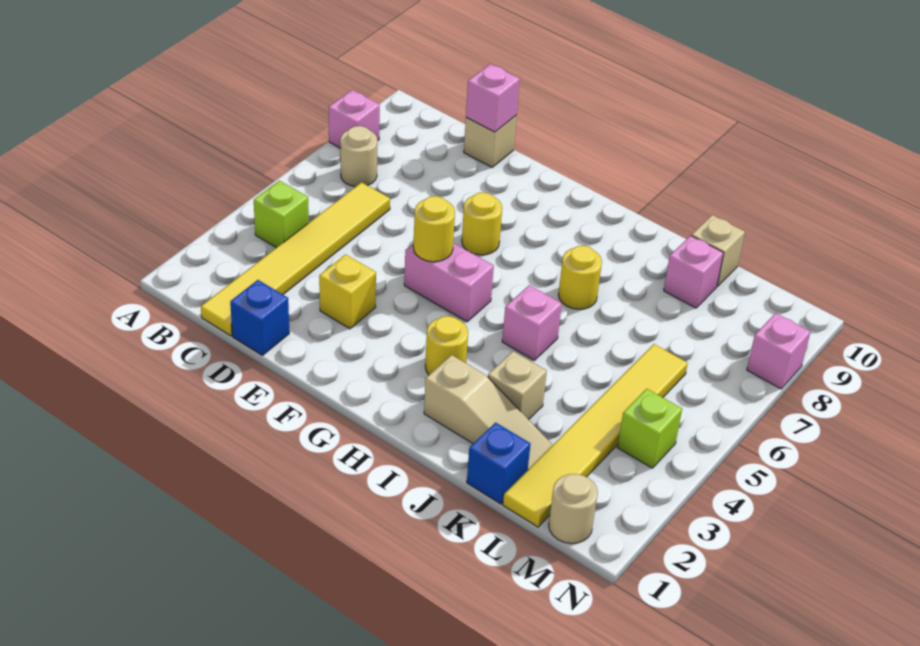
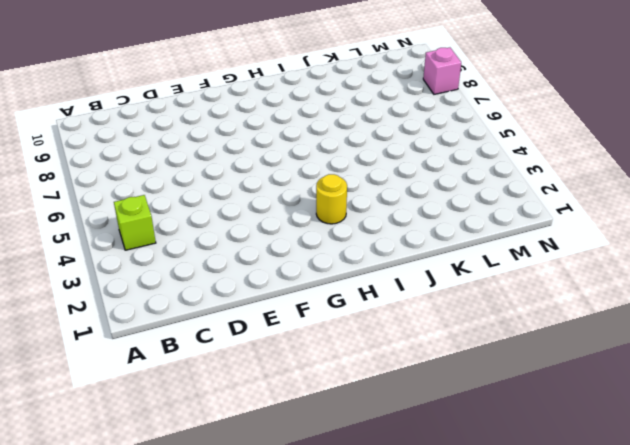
none -> pink brick A8 level 1
none -> tan round brick B7 level 1
none -> yellow tile C1:C6 level 1

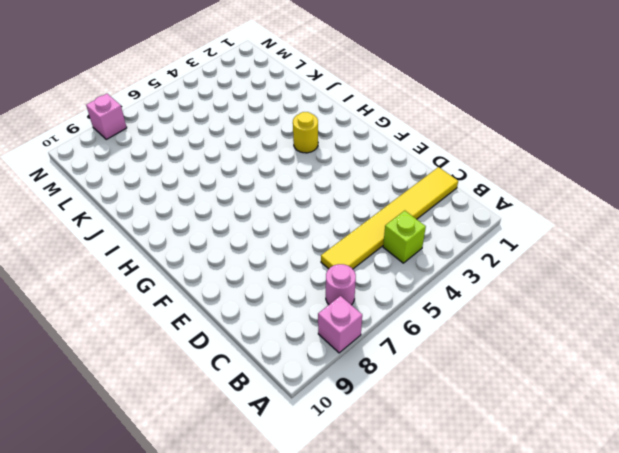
pink round brick B7 level 1 -> tan round brick B7 level 1
none -> blue brick D1 level 1
none -> tan brick D10 level 1
none -> yellow brick E3 level 1

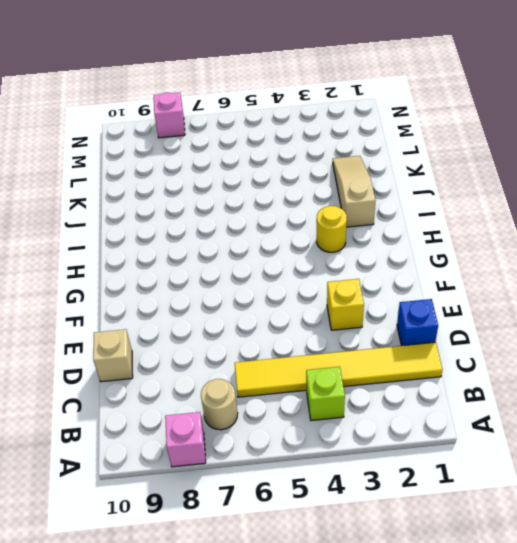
none -> pink brick F5:G5 level 1
none -> yellow round brick F7 level 1
none -> pink brick I5 level 1

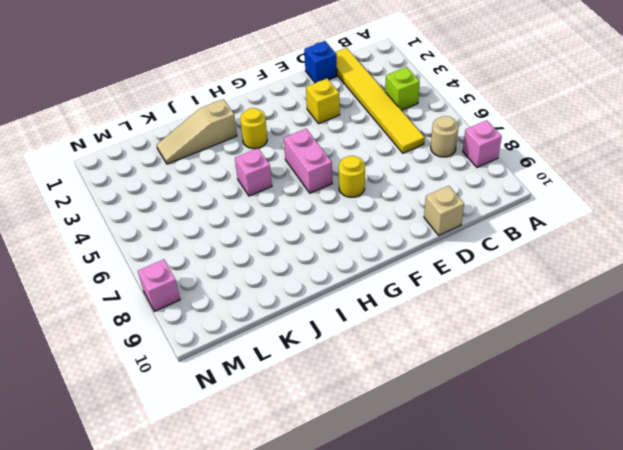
pink brick G5:G6 level 1 -> pink brick F5:G5 level 1
none -> yellow round brick I7 level 1
none -> tan brick J3 level 1
none -> blue brick K1 level 1

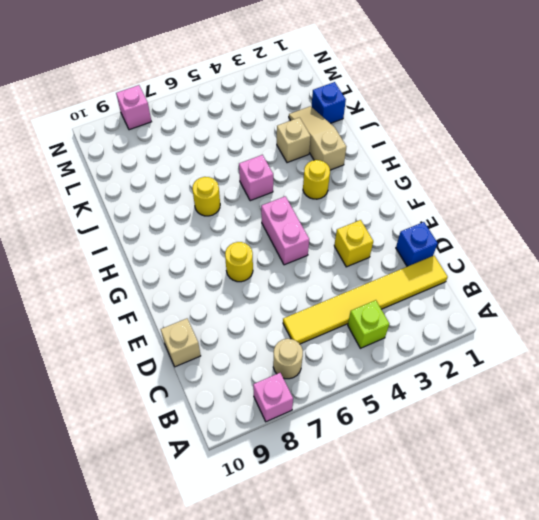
none -> pink brick K9 level 1
none -> tan brick K10 level 1
none -> yellow tile L1:L6 level 1

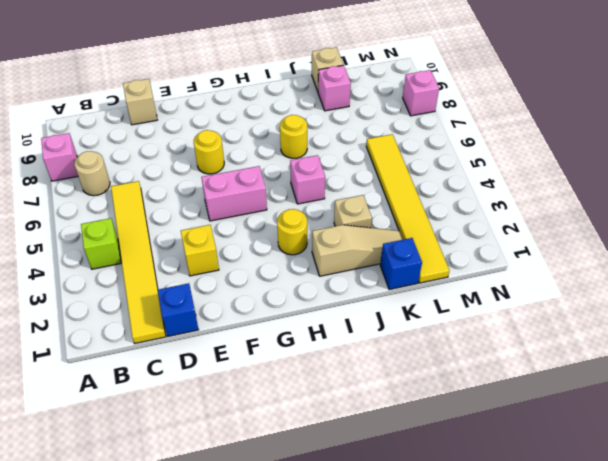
none -> tan round brick M1 level 1
none -> lime brick M4 level 1
none -> pink brick D10 level 2

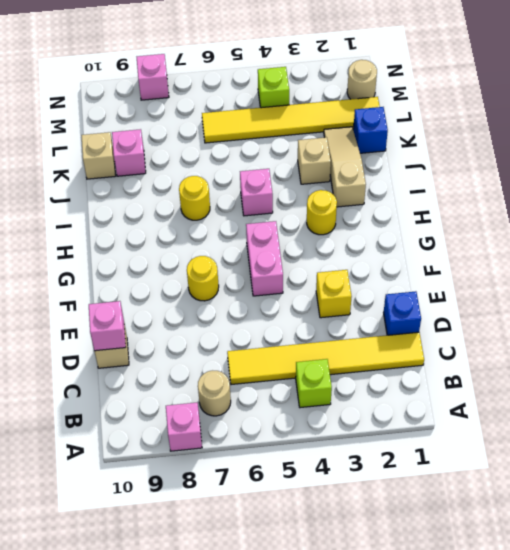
none -> yellow round brick F5 level 2

